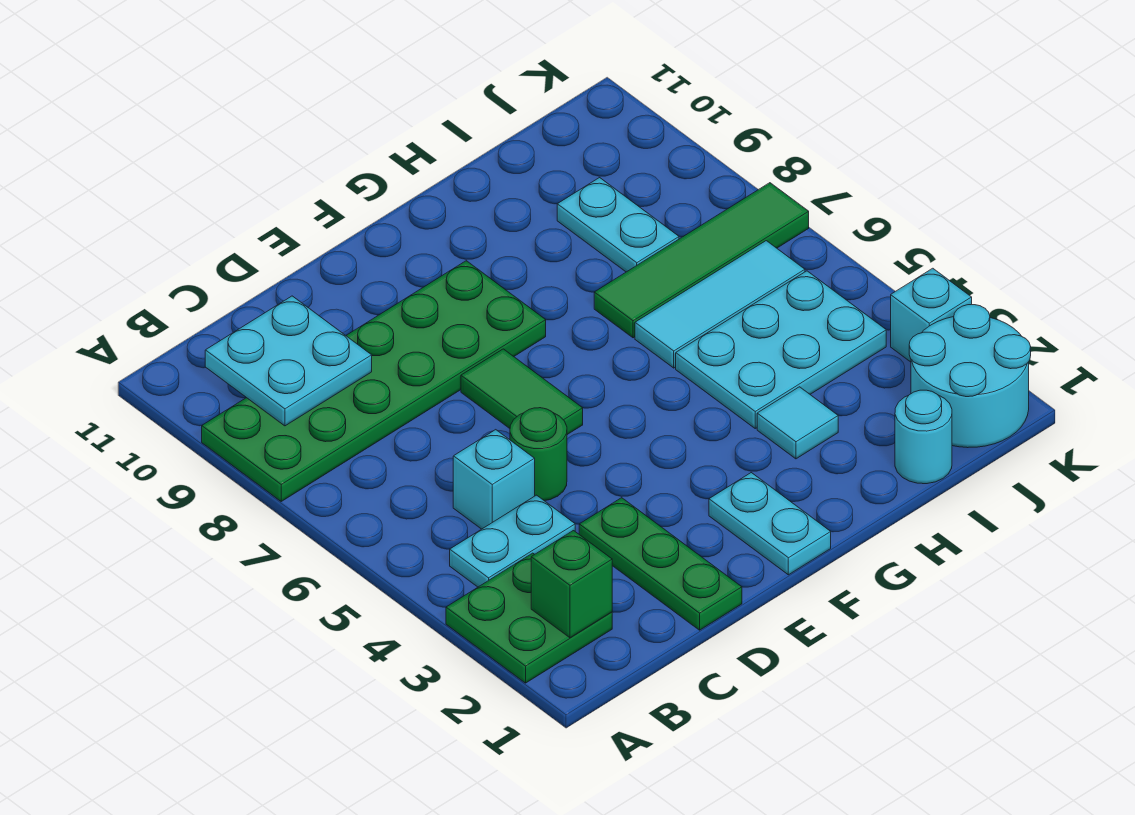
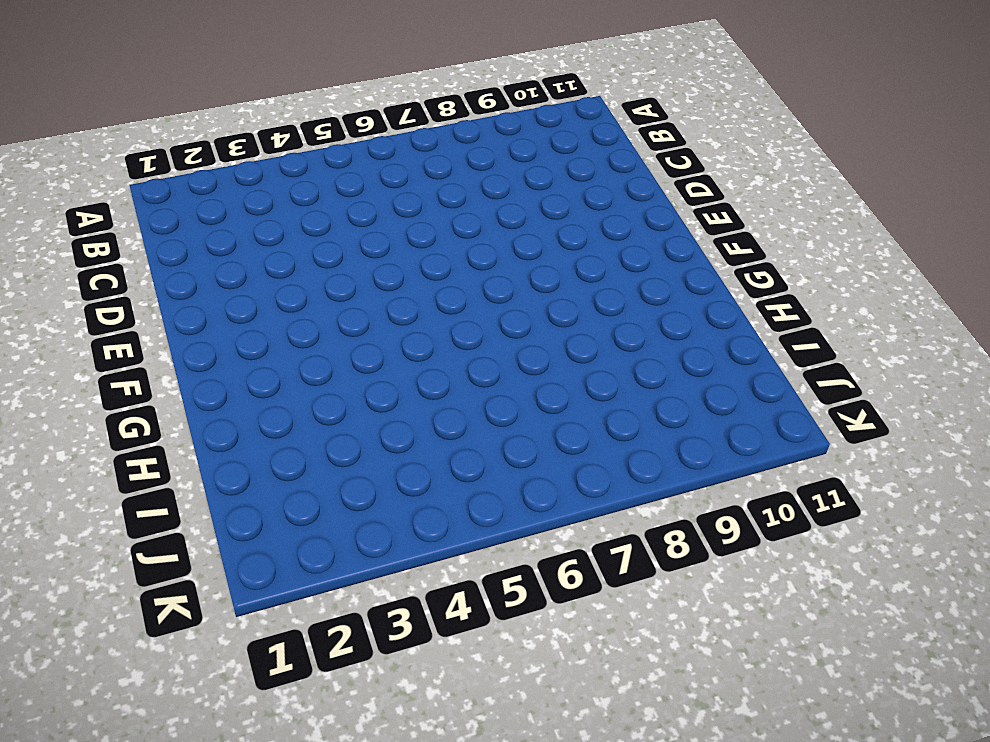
none -> green plate A2:B3 level 1
none -> green plate A8:F9 level 1
none -> cyan plate B4:C4 level 1

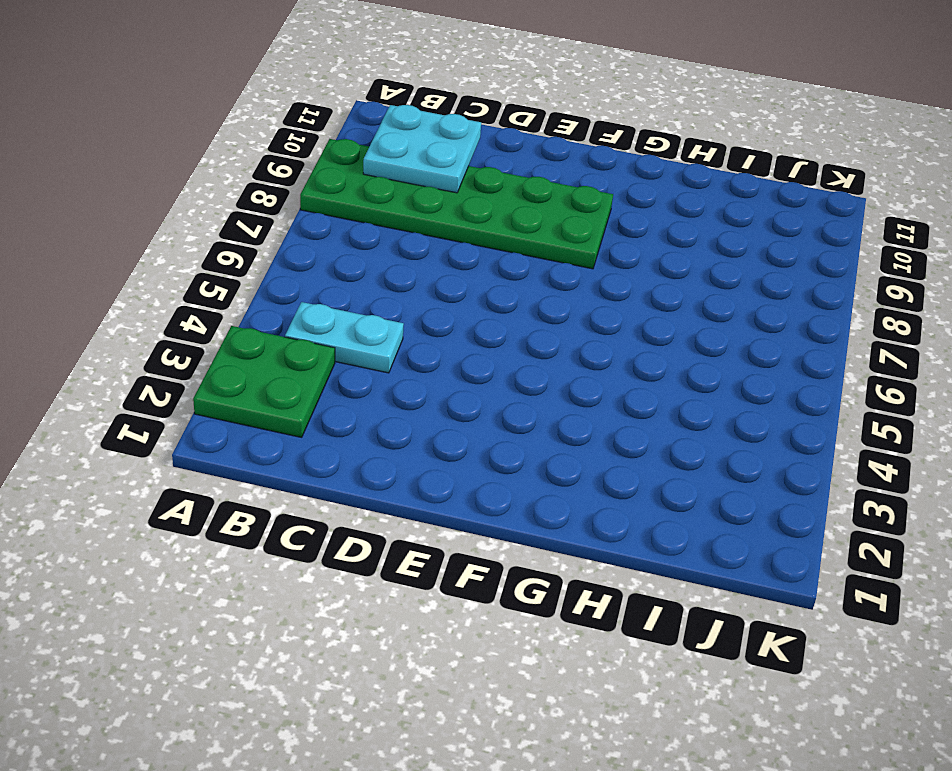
none -> cyan brick C5 level 1
none -> green plate D1:D3 level 1
none -> green round brick D5 level 1

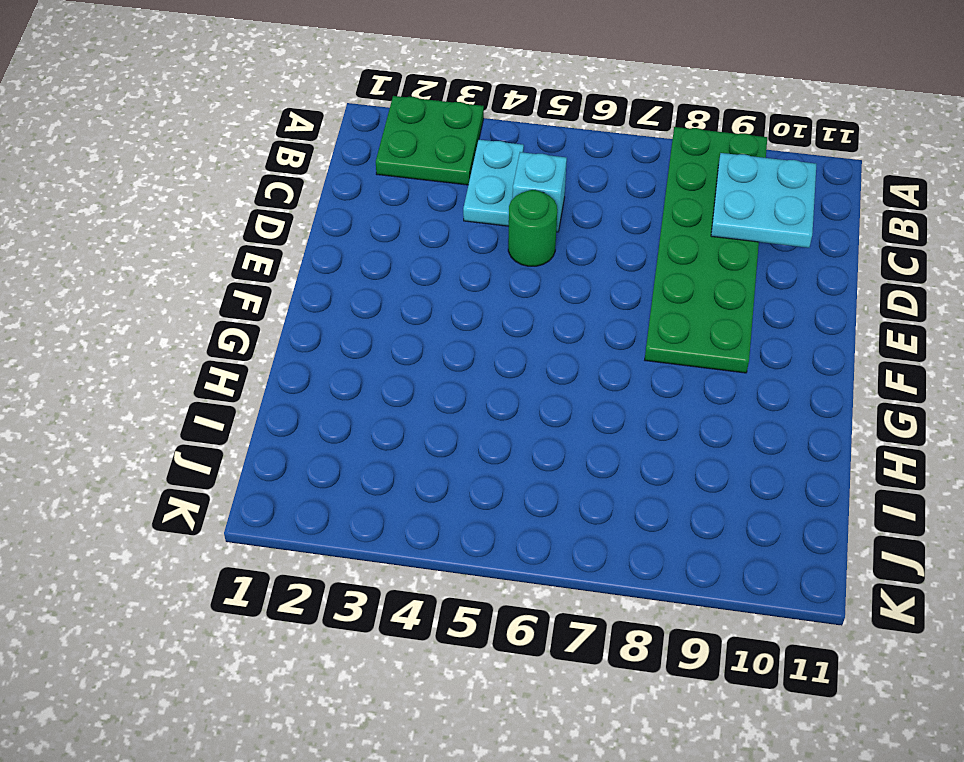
none -> green plate D1:D3 level 1
none -> green tile E6:E7 level 1
none -> cyan plate F1:F2 level 1

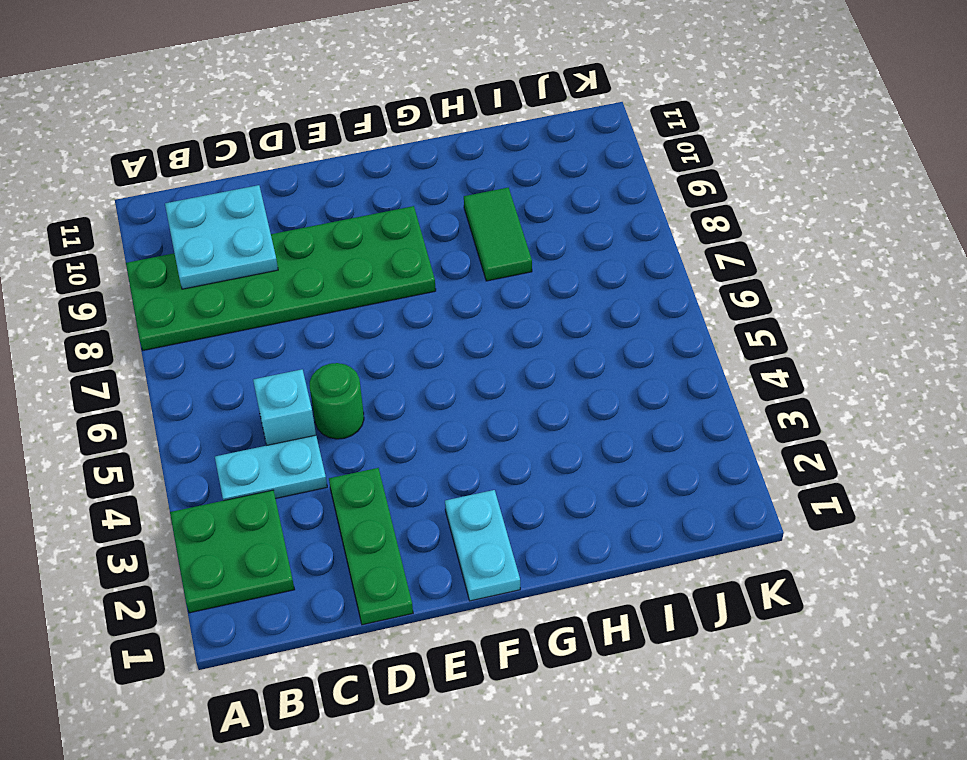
green tile H8:H9 level 1 -> green tile E6:E7 level 1
none -> cyan tile H3 level 1
none -> cyan plate H4:J5 level 1
none -> cyan tile H6:J6 level 1

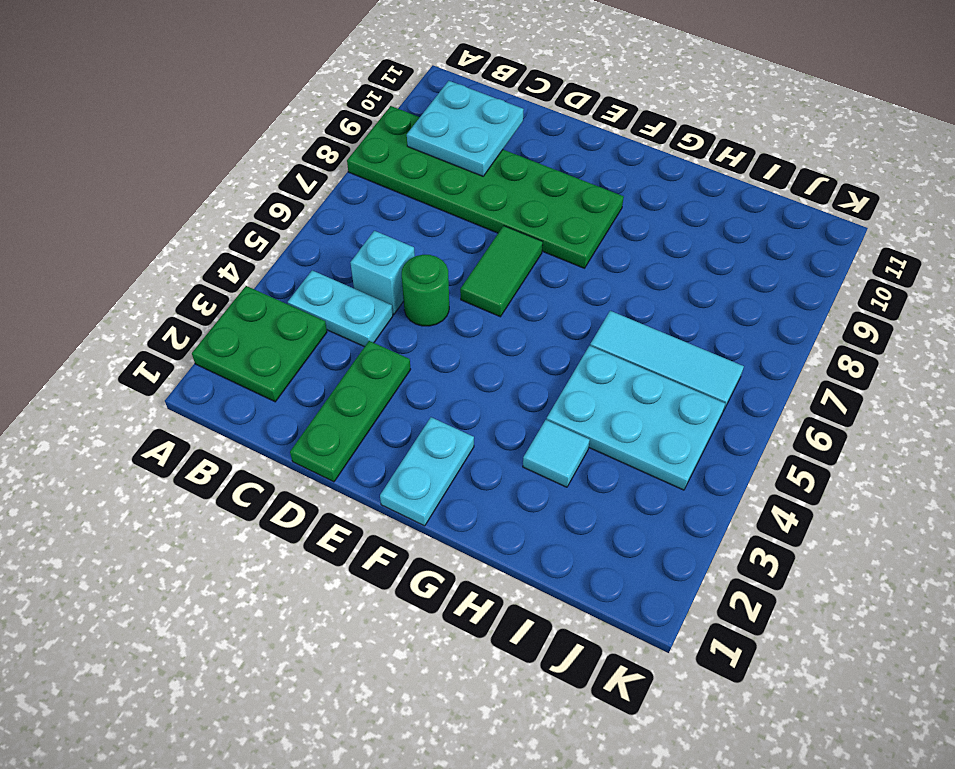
none -> green tile H7:K7 level 1
none -> cyan round brick I1 level 1
none -> cyan plate I8:I9 level 1

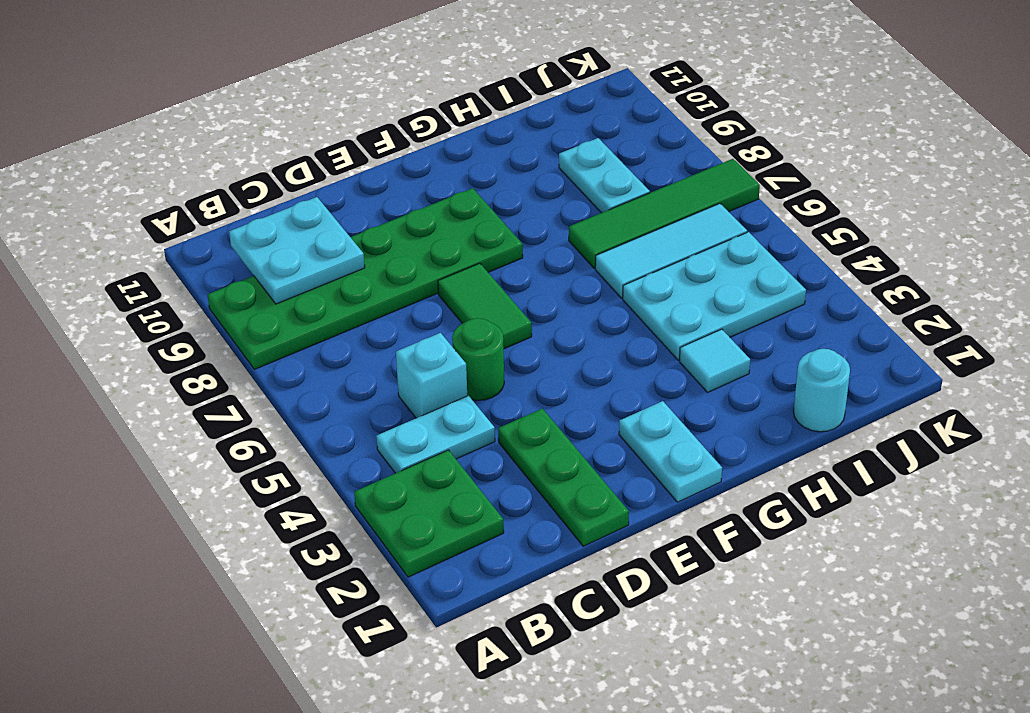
none -> cyan round brick J1:K2 level 1
none -> cyan brick K3 level 1
none -> green brick B2 level 2

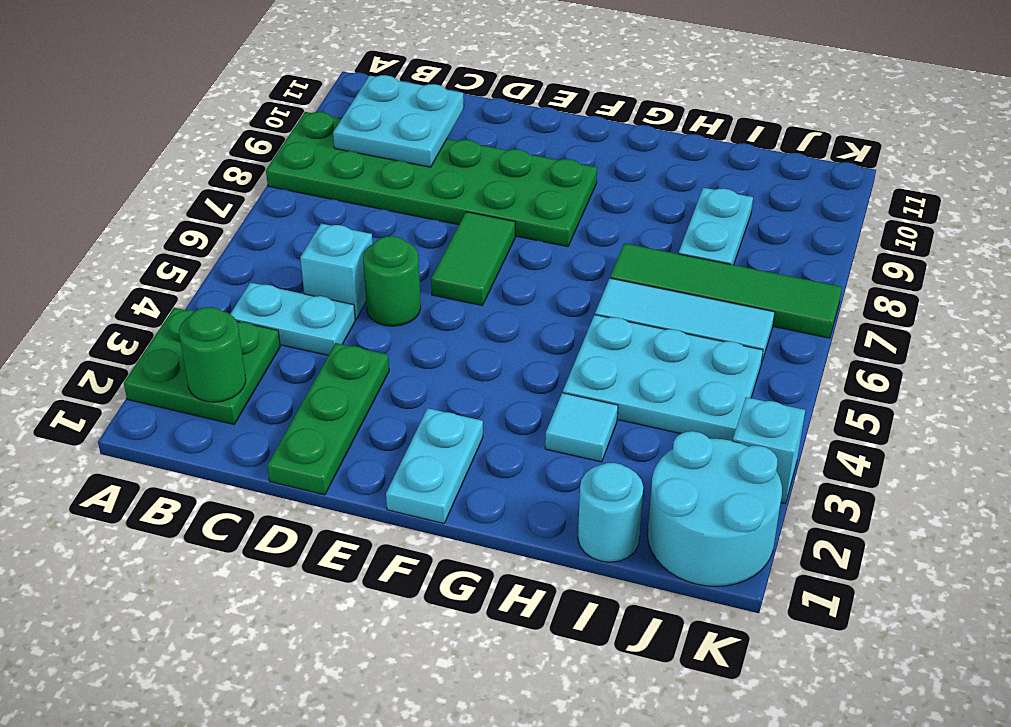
green round brick B2 level 2 -> green brick B2 level 2

